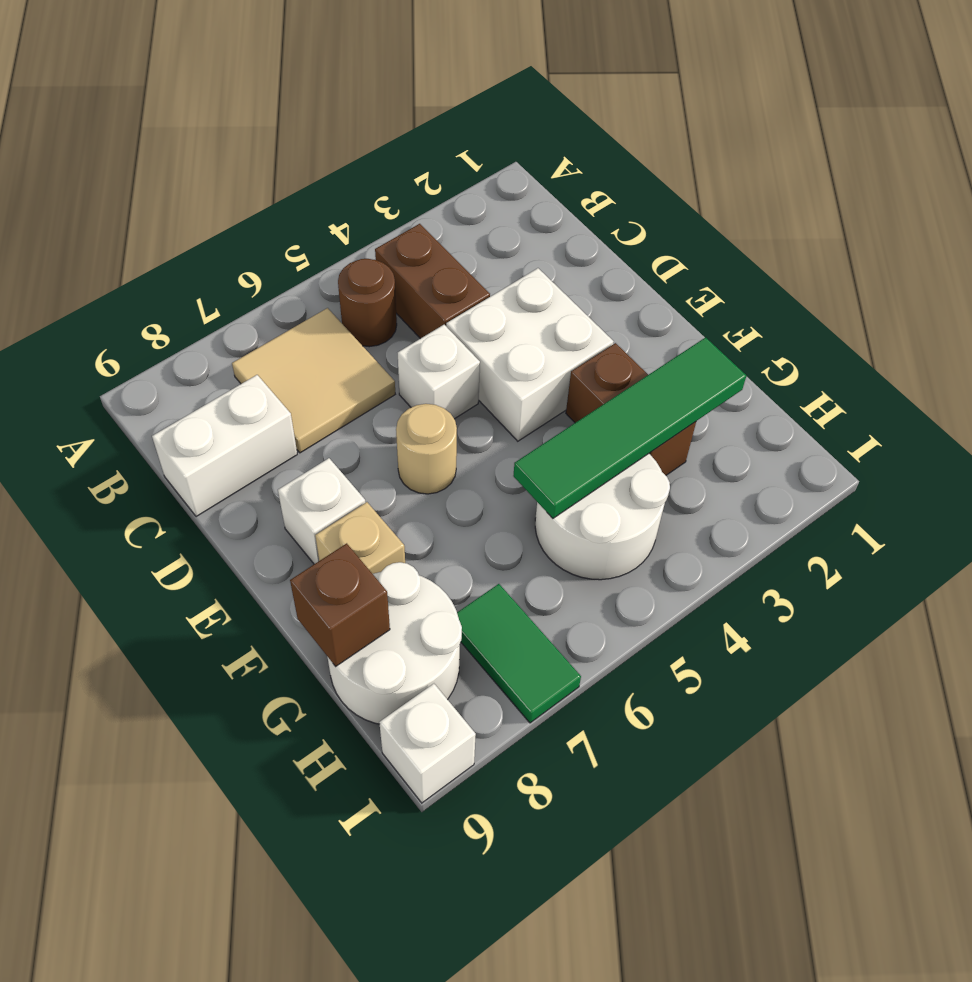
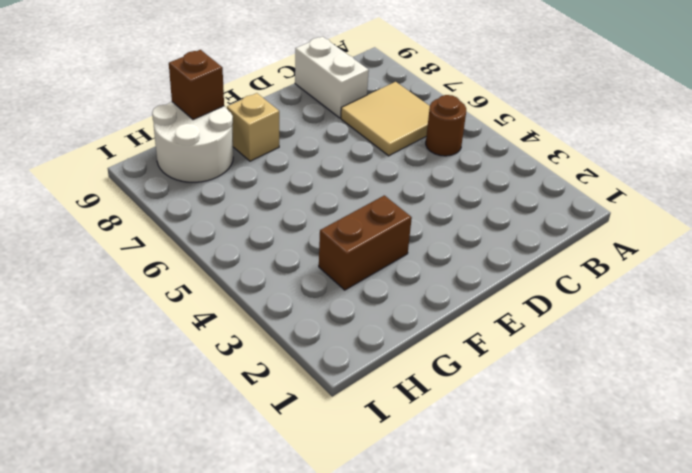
none -> brown brick B4:C4 level 1
none -> white brick D3:E4 level 1
none -> white brick D5 level 1

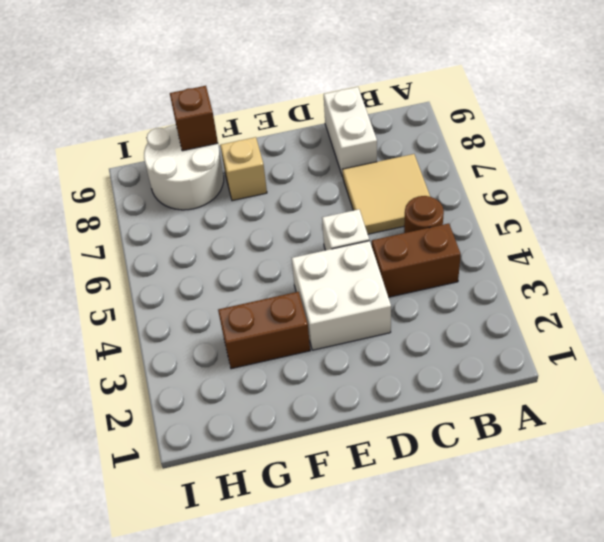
none -> tan round brick E6 level 1
none -> white brick E8 level 1
none -> white round brick G4:H5 level 1

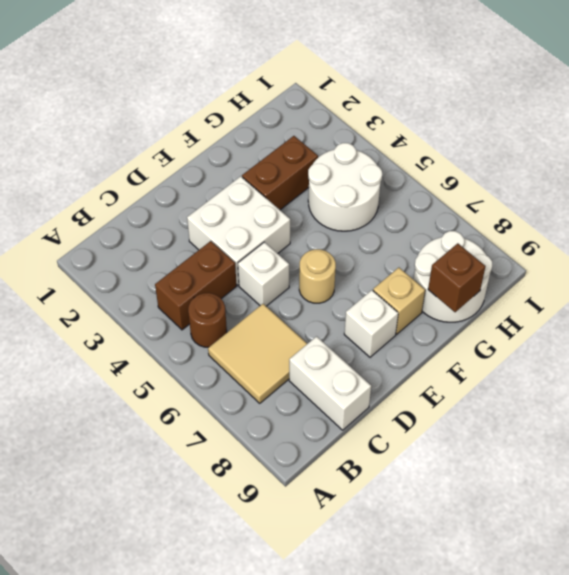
none -> green tile H7:I7 level 1
none -> white brick I9 level 1
none -> green tile G2:G5 level 2

